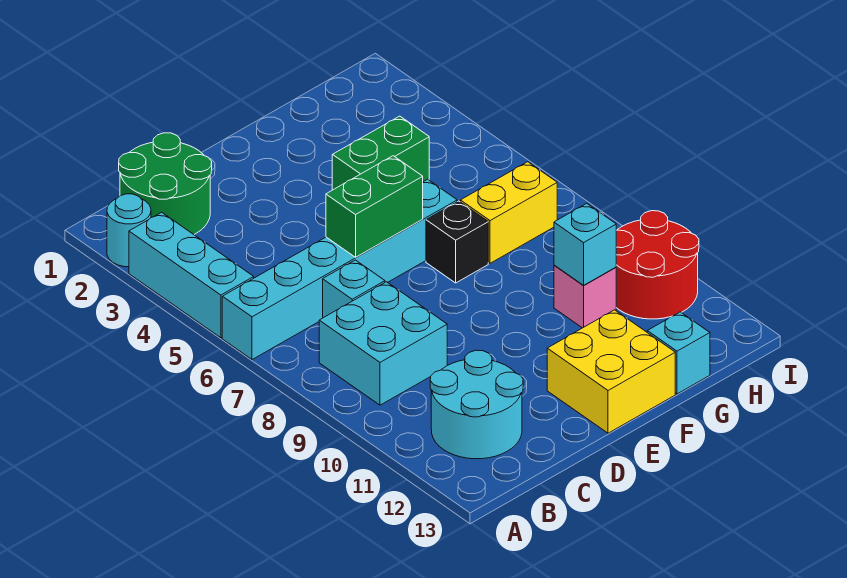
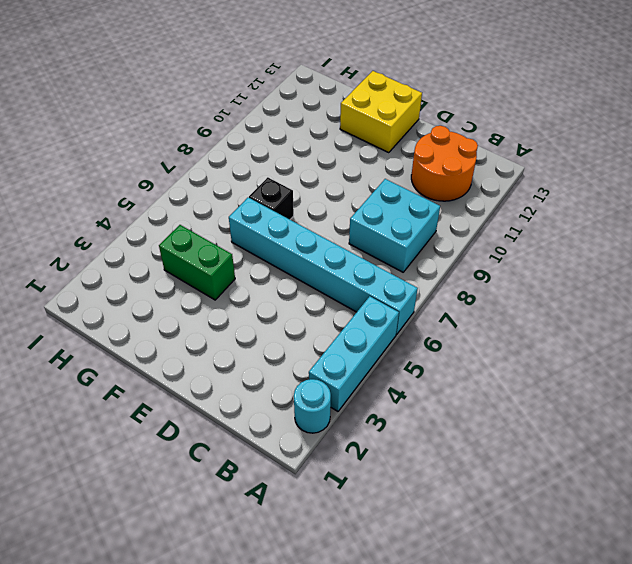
orange round brick B11:C12 level 1 -> cyan round brick B11:C12 level 1
none -> green round brick B1:C2 level 1
none -> cyan brick C7 level 1
none -> yellow brick G7:H7 level 1

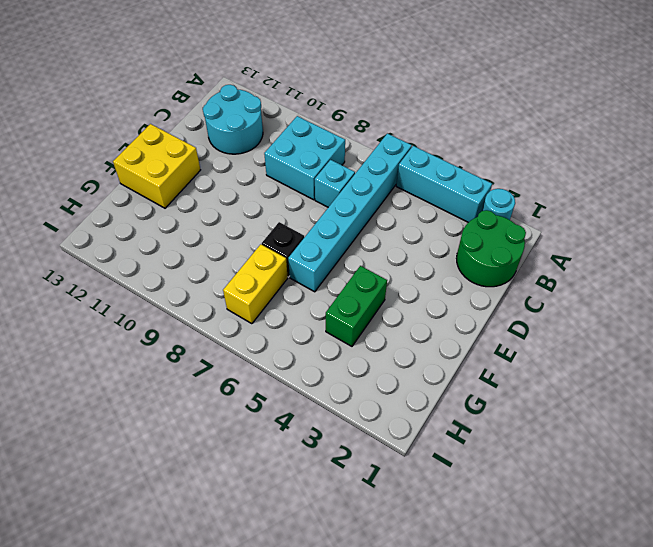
none -> pink brick G10 level 1
none -> cyan brick G13 level 1
none -> red round brick H10:I11 level 1

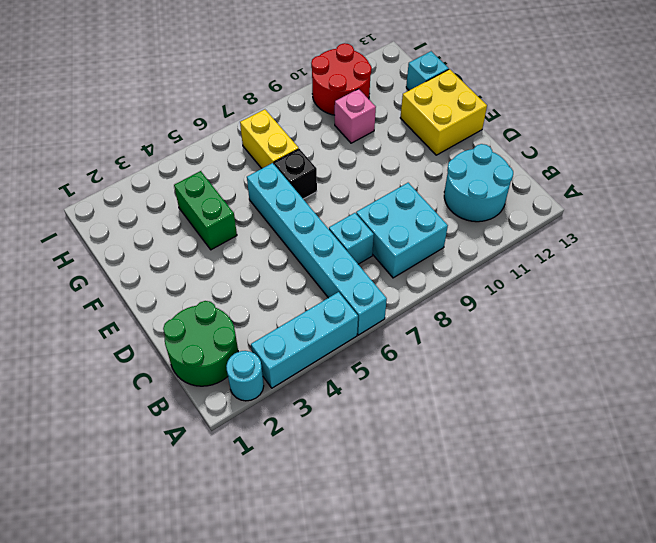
none -> green brick D6:E6 level 2
none -> cyan brick G10 level 2

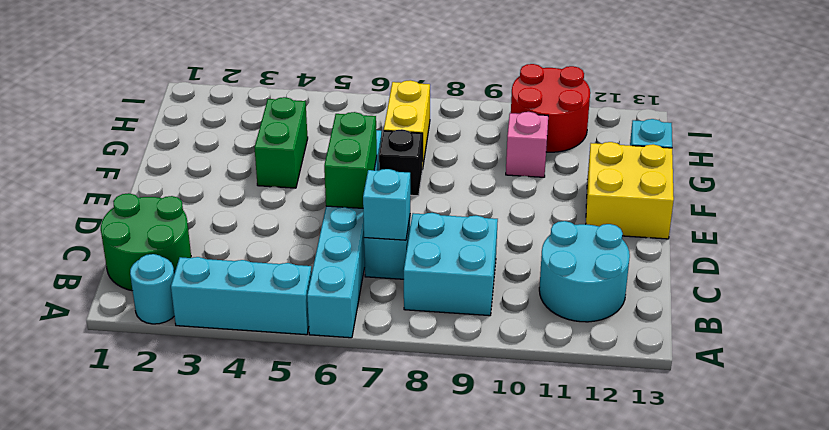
cyan brick C7 level 2 -> cyan brick G10 level 2

